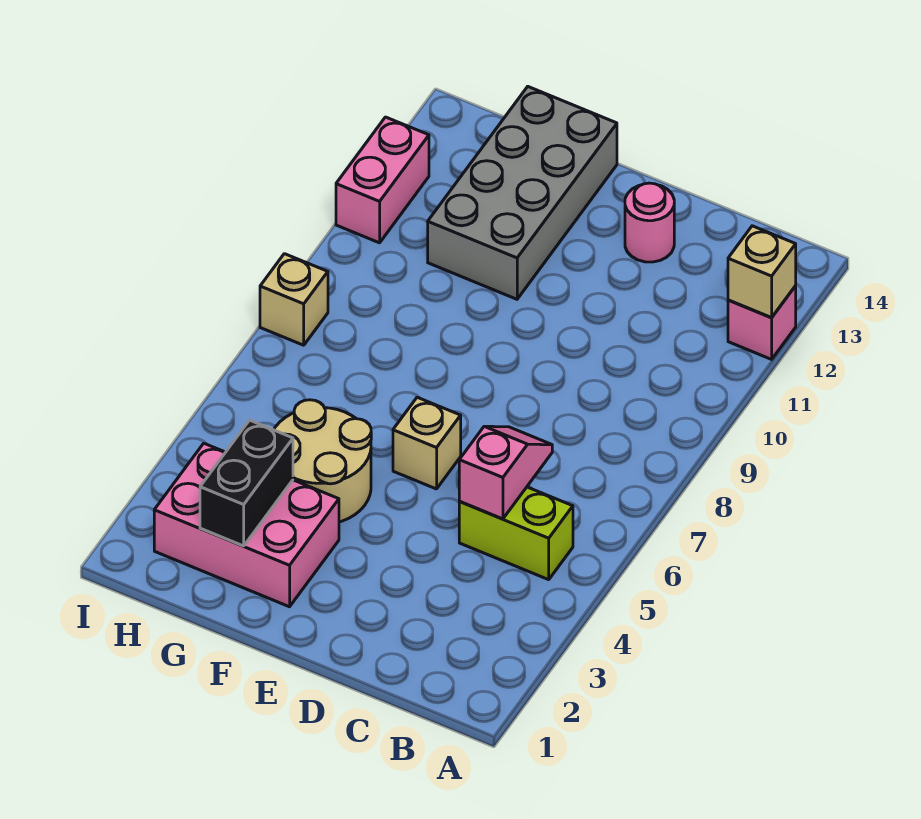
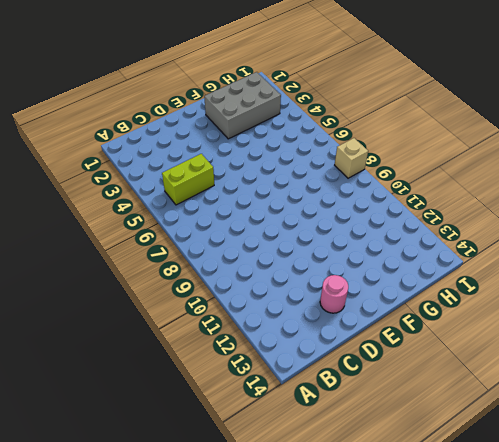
grey brick F2:H3 level 1 -> pink brick F2:H3 level 1
none -> pink brick A12 level 1
none -> tan brick E6 level 1
none -> tan round brick F4:G5 level 1

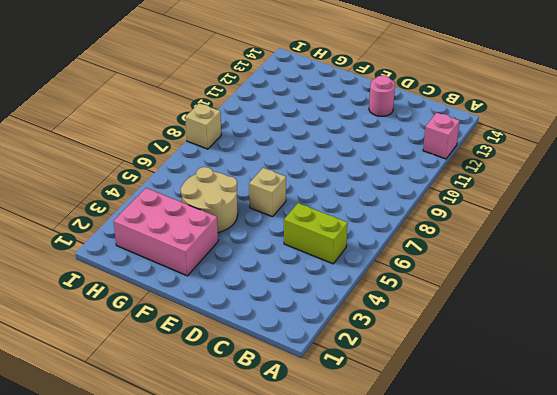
none -> grey brick F11:G14 level 1
none -> pink brick I11:I12 level 1
none -> tan brick A12 level 2

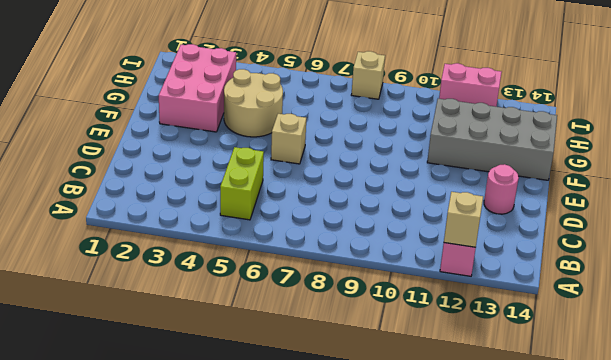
none -> pink slope C5:C6 level 2 top 5
none -> black brick G2:G3 level 2

